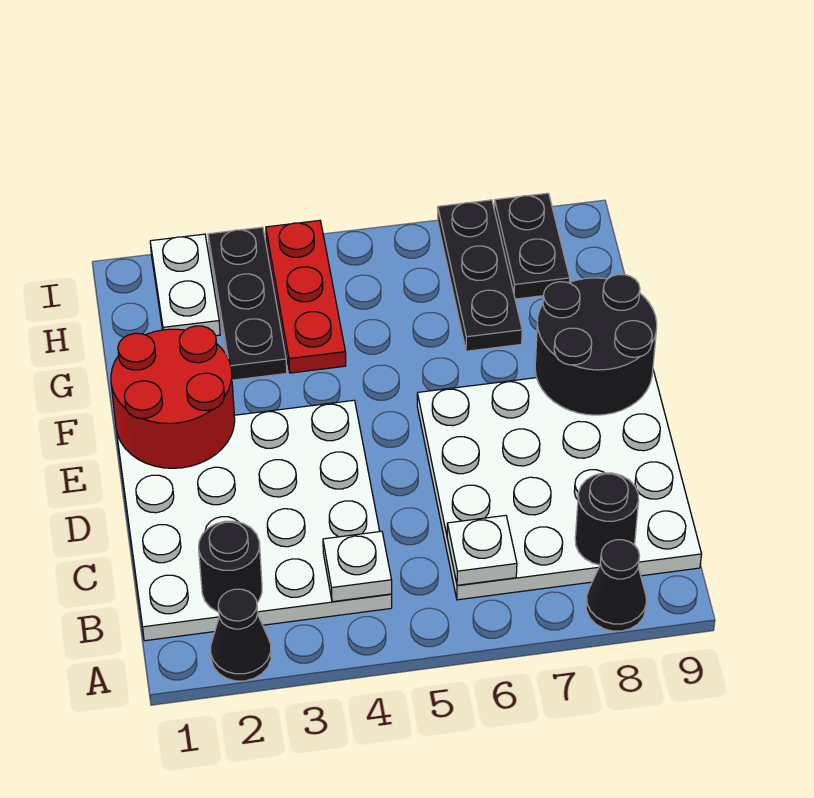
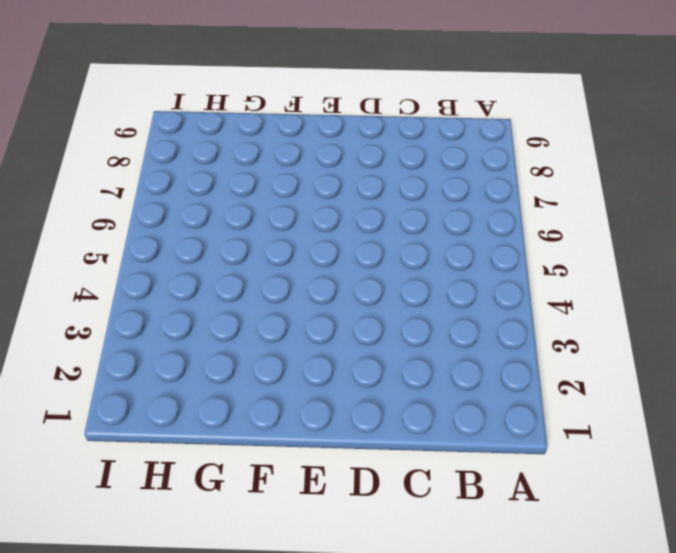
none -> black cone A2 level 1
none -> black cone A8 level 1
none -> white plate B1:E4 level 1

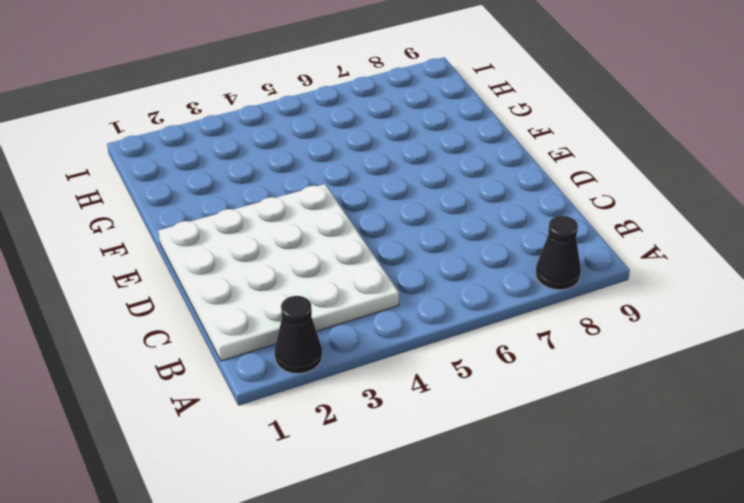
none -> white plate B6:E9 level 1
none -> black plate G3:I3 level 1
none -> red plate G4:I4 level 1

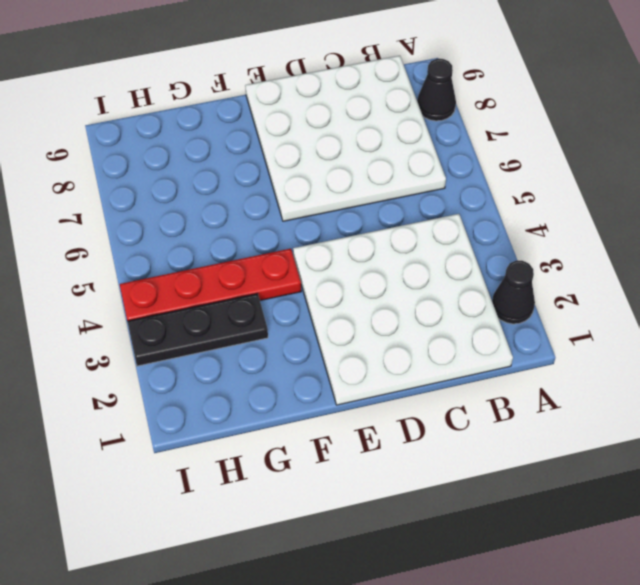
red plate F4:I4 level 1 -> red plate G4:I4 level 1
none -> black plate G7:I7 level 1
none -> white plate H2:I2 level 1
none -> black plate H8:I8 level 1

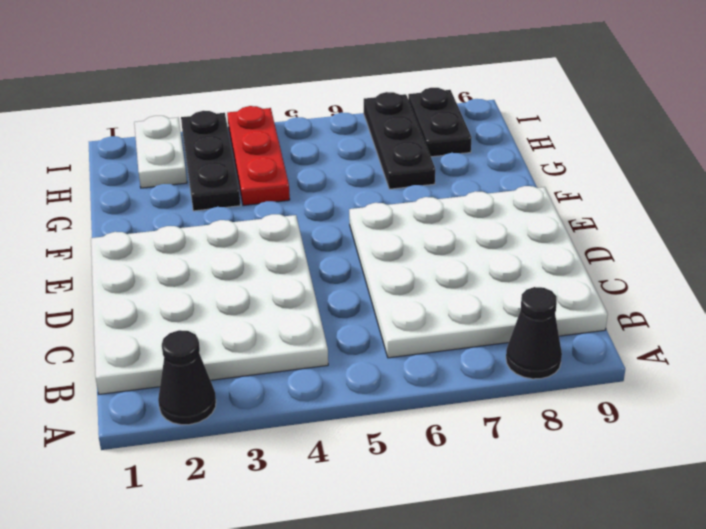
none -> black round brick B2 level 2
none -> white plate B4 level 2
none -> white plate B6 level 2

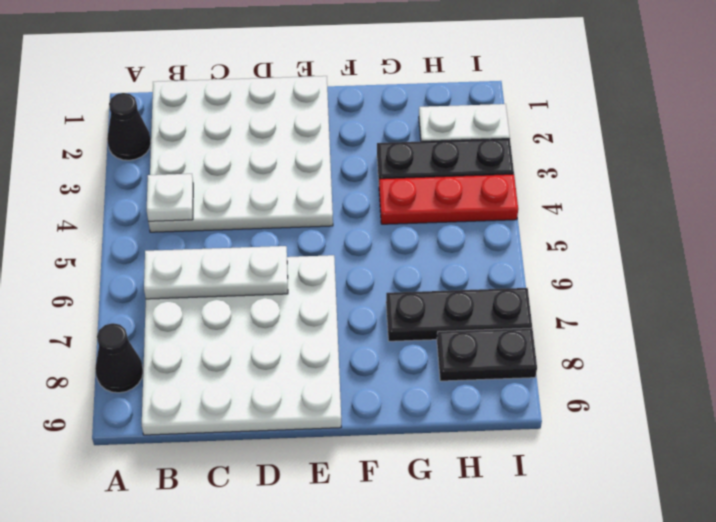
white plate B6:D6 level 2 -> white plate B6 level 2
none -> black round brick B2 level 2
none -> black round brick B8 level 2
none -> red round brick E1:F2 level 2

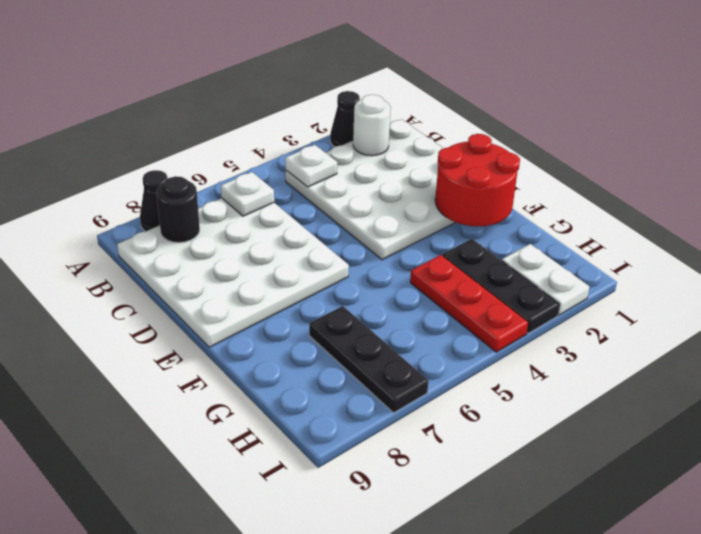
white round brick B2 level 2 -> black round brick B2 level 2
none -> black plate H8:I8 level 1
none -> black round brick E8:F9 level 2

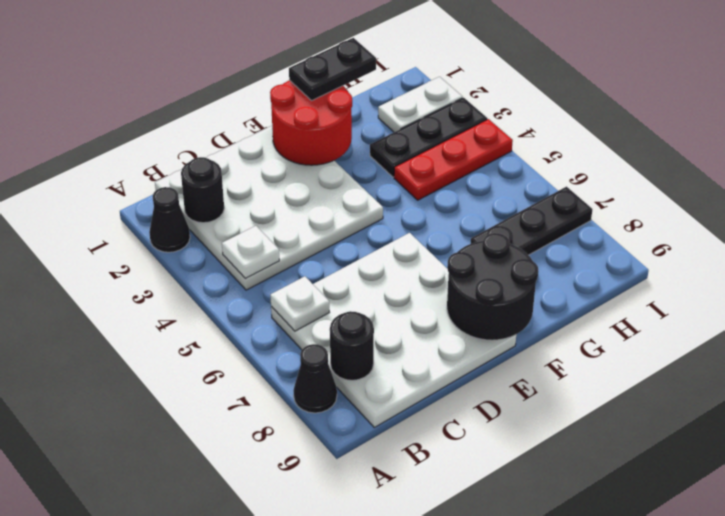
black plate F1:G1 level 3 -> black plate H8:I8 level 1

